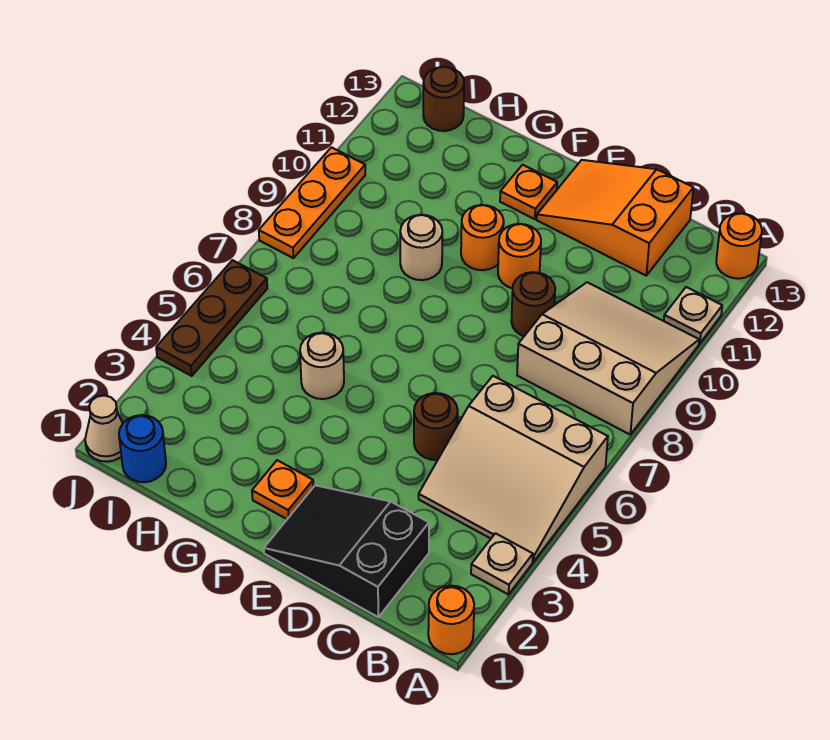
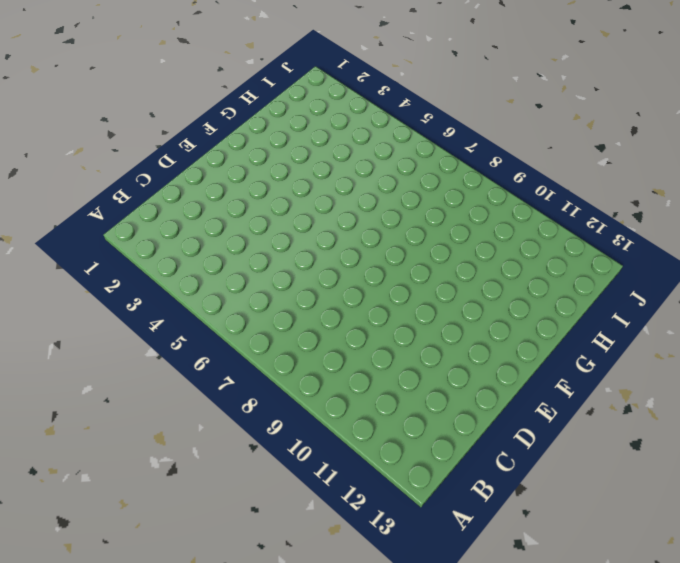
none -> orange round brick A1 level 1
none -> tan plate A3 level 1
none -> tan slope A4:C6 level 1 top 6

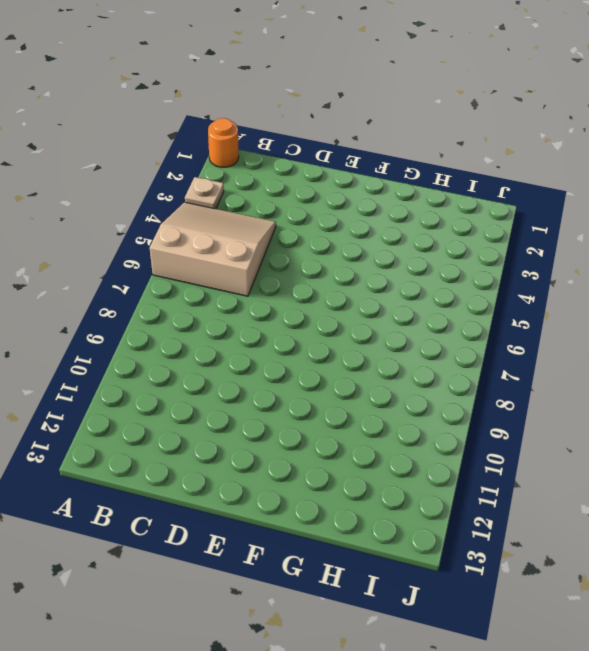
none -> tan slope A8:C10 level 1 top 8
none -> tan plate A11 level 1
none -> orange round brick A13 level 1

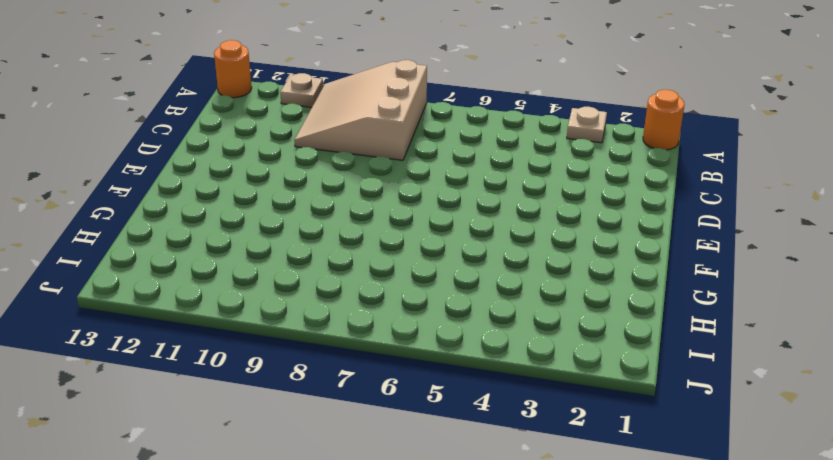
none -> tan slope A4:C6 level 1 top 6
none -> black slope C1:E2 level 1 top C
none -> orange slope C12:E13 level 1 top C

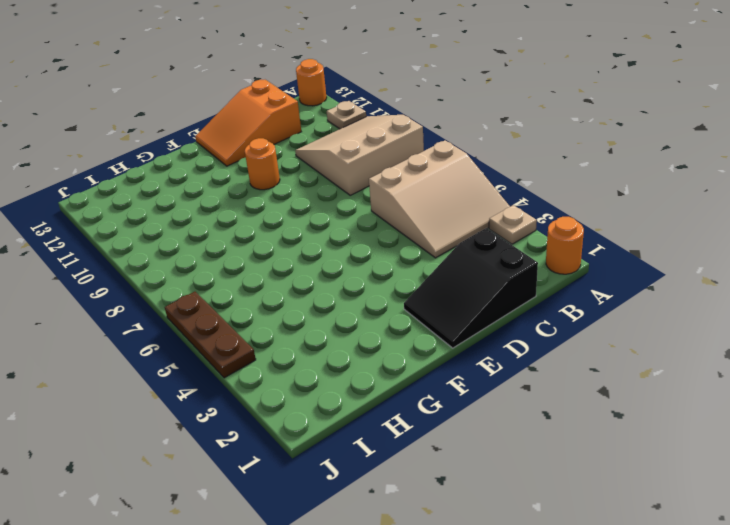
none -> brown round brick D5 level 1
none -> brown round brick D9 level 1
none -> orange plate F2 level 1

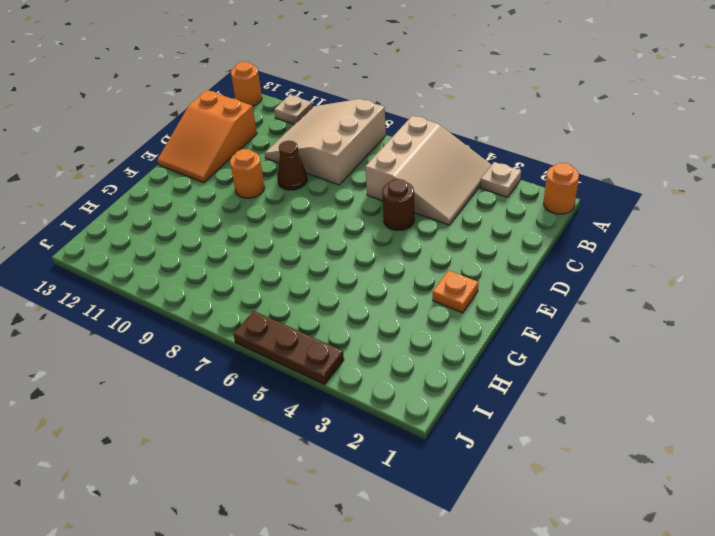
brown cone D9 level 1 -> brown round brick D9 level 1
none -> black slope C1:E2 level 1 top C
none -> orange round brick F10 level 1
none -> orange plate F12 level 1

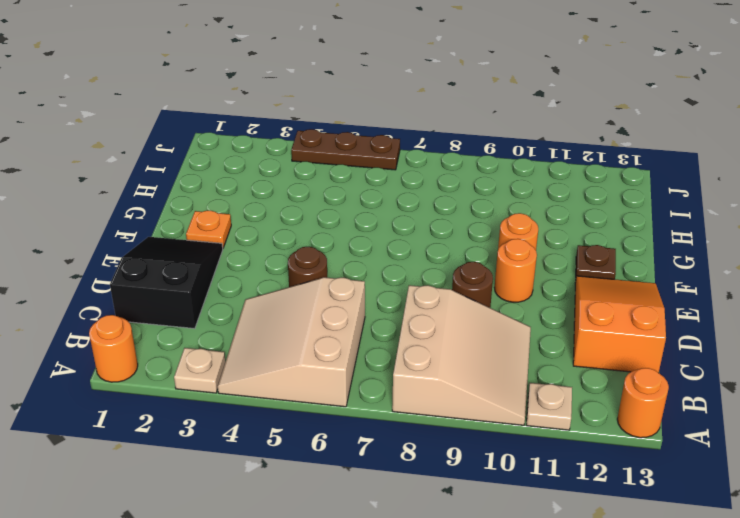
brown plate F12 level 1 -> orange plate F12 level 1
none -> tan round brick G5 level 1
none -> tan round brick G9 level 1
none -> blue round brick I1 level 1

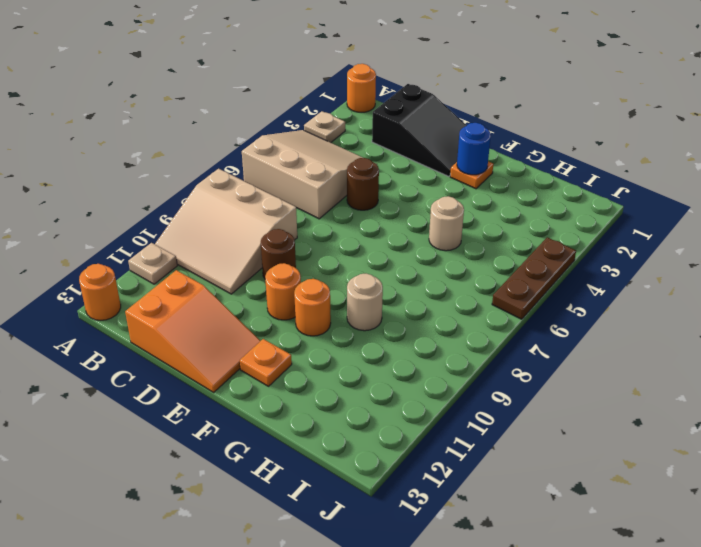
blue round brick F2 level 2 -> blue round brick I1 level 1
none -> brown round brick I13 level 1
none -> tan cone J1 level 1
none -> orange plate J8:J10 level 1

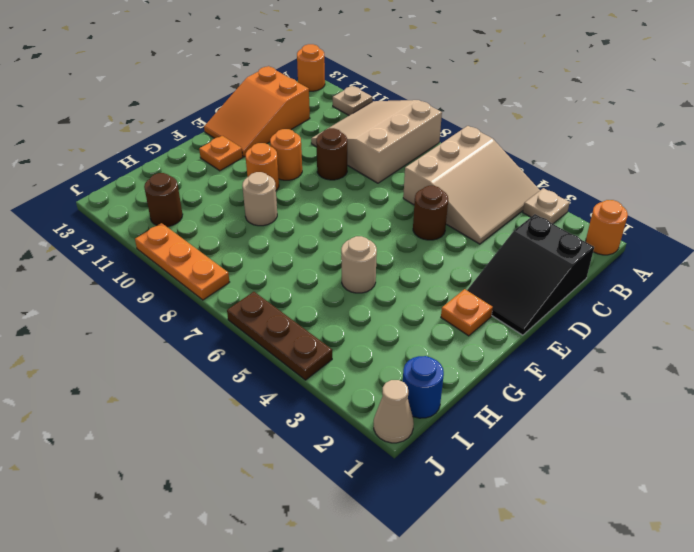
brown round brick I11 level 1 -> brown round brick I13 level 1

